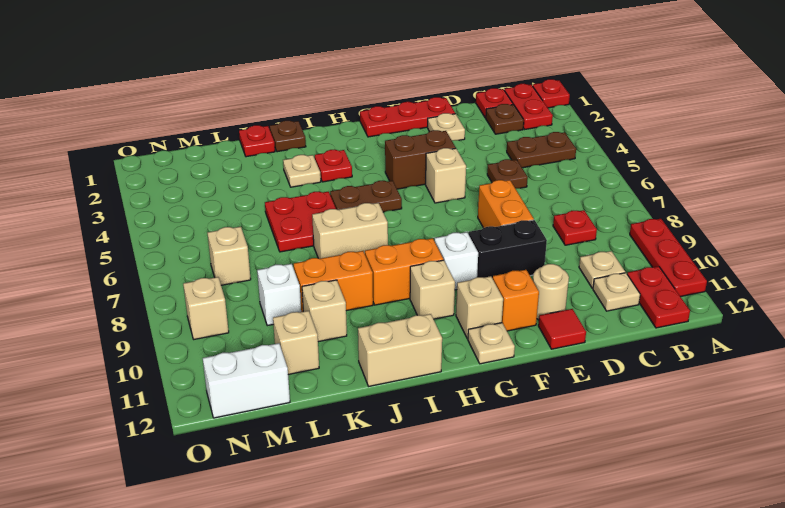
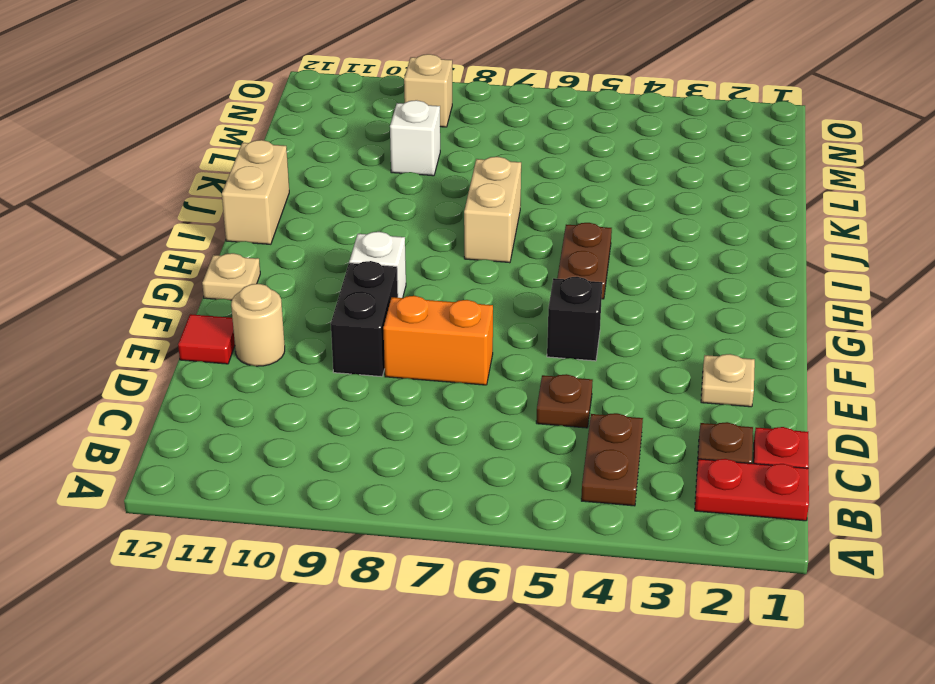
black brick F5 level 1 -> tan brick F5 level 1
none -> red plate A1 level 1
none -> red plate A9:A11 level 1
none -> red plate B11:B12 level 1
none -> red plate C8 level 1

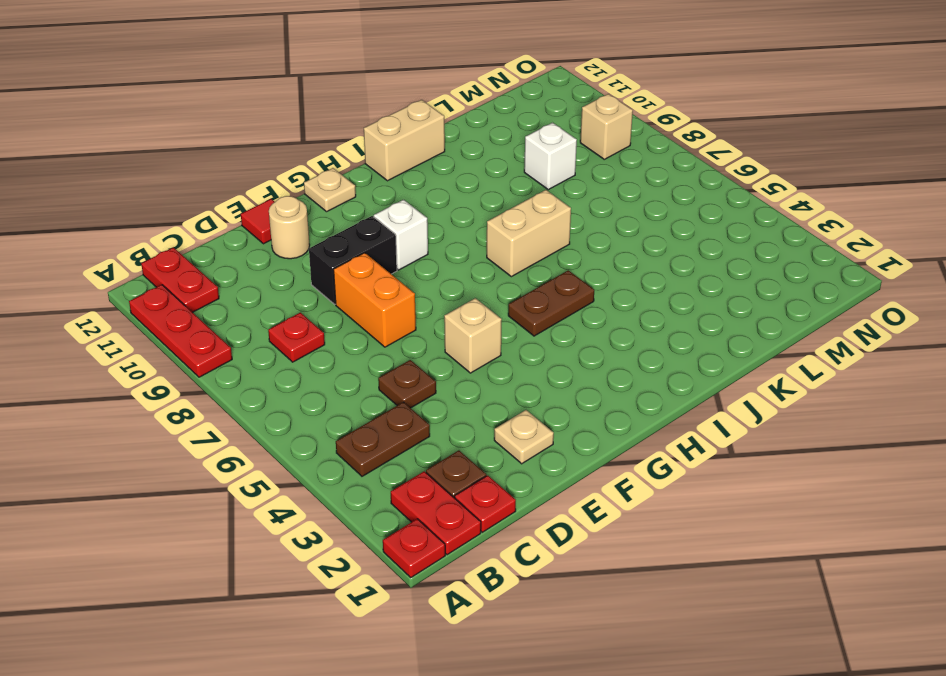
none -> tan plate C10 level 1
none -> tan plate C11 level 1
none -> red plate E1:G1 level 1
none -> brown brick F4:G4 level 1

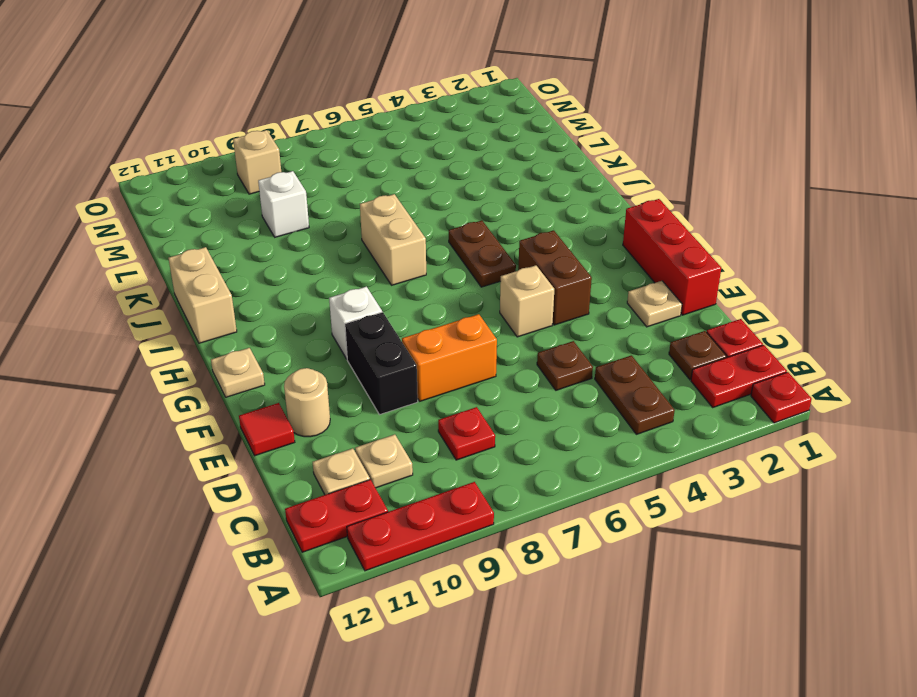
red brick E1:G1 level 1 -> red plate E1:G1 level 1
none -> orange brick F11 level 1
none -> tan brick G11 level 1
none -> orange brick H9:I9 level 1
none -> tan brick H10 level 1

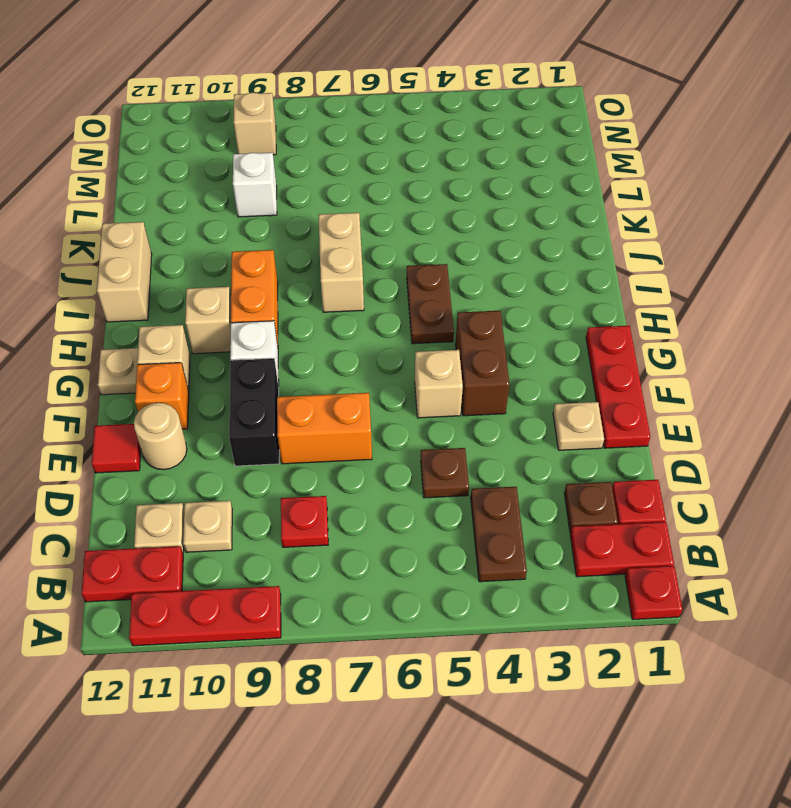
none -> red plate I3 level 1
none -> brown plate J1 level 1
none -> tan plate J3 level 1
none -> red plate J5:K6 level 1

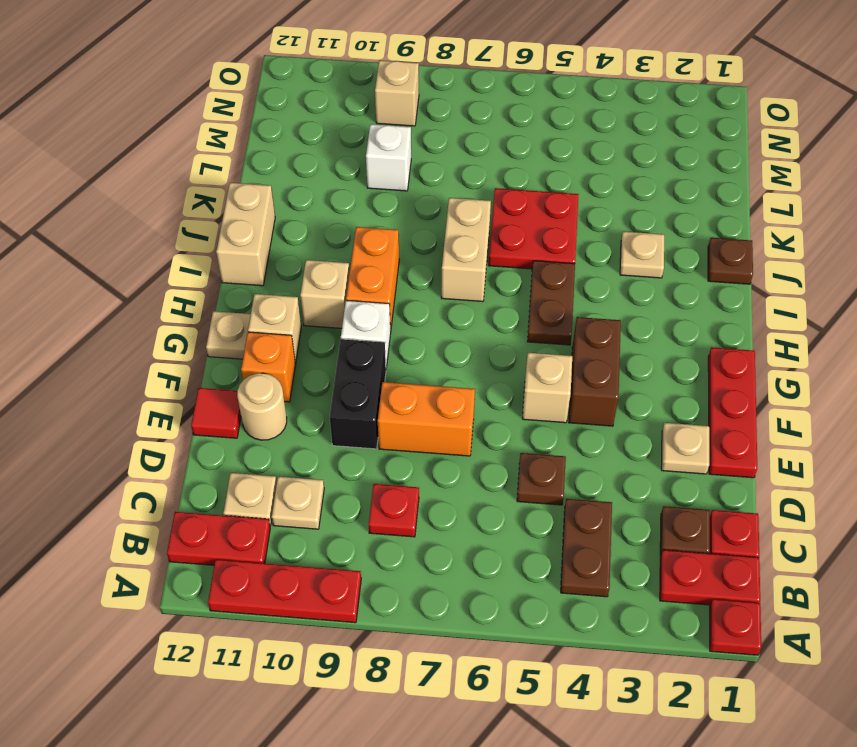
none -> red plate I3 level 1
none -> orange brick J9:K9 level 1
none -> red plate K1 level 1
none -> tan brick K10 level 1

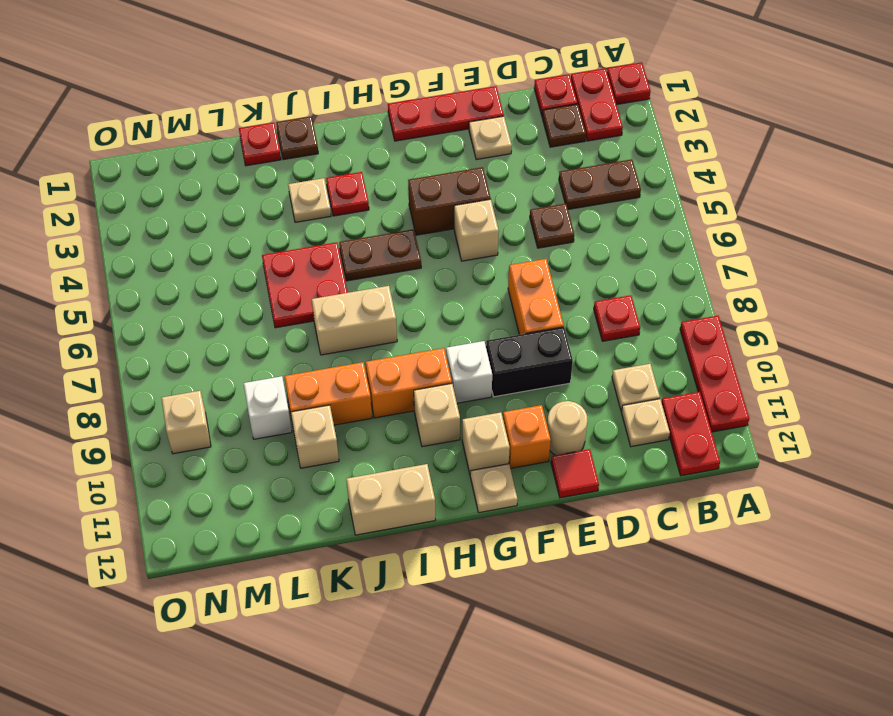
none -> tan brick L11 level 1
none -> tan brick M7 level 1
none -> white brick M12:N12 level 1

